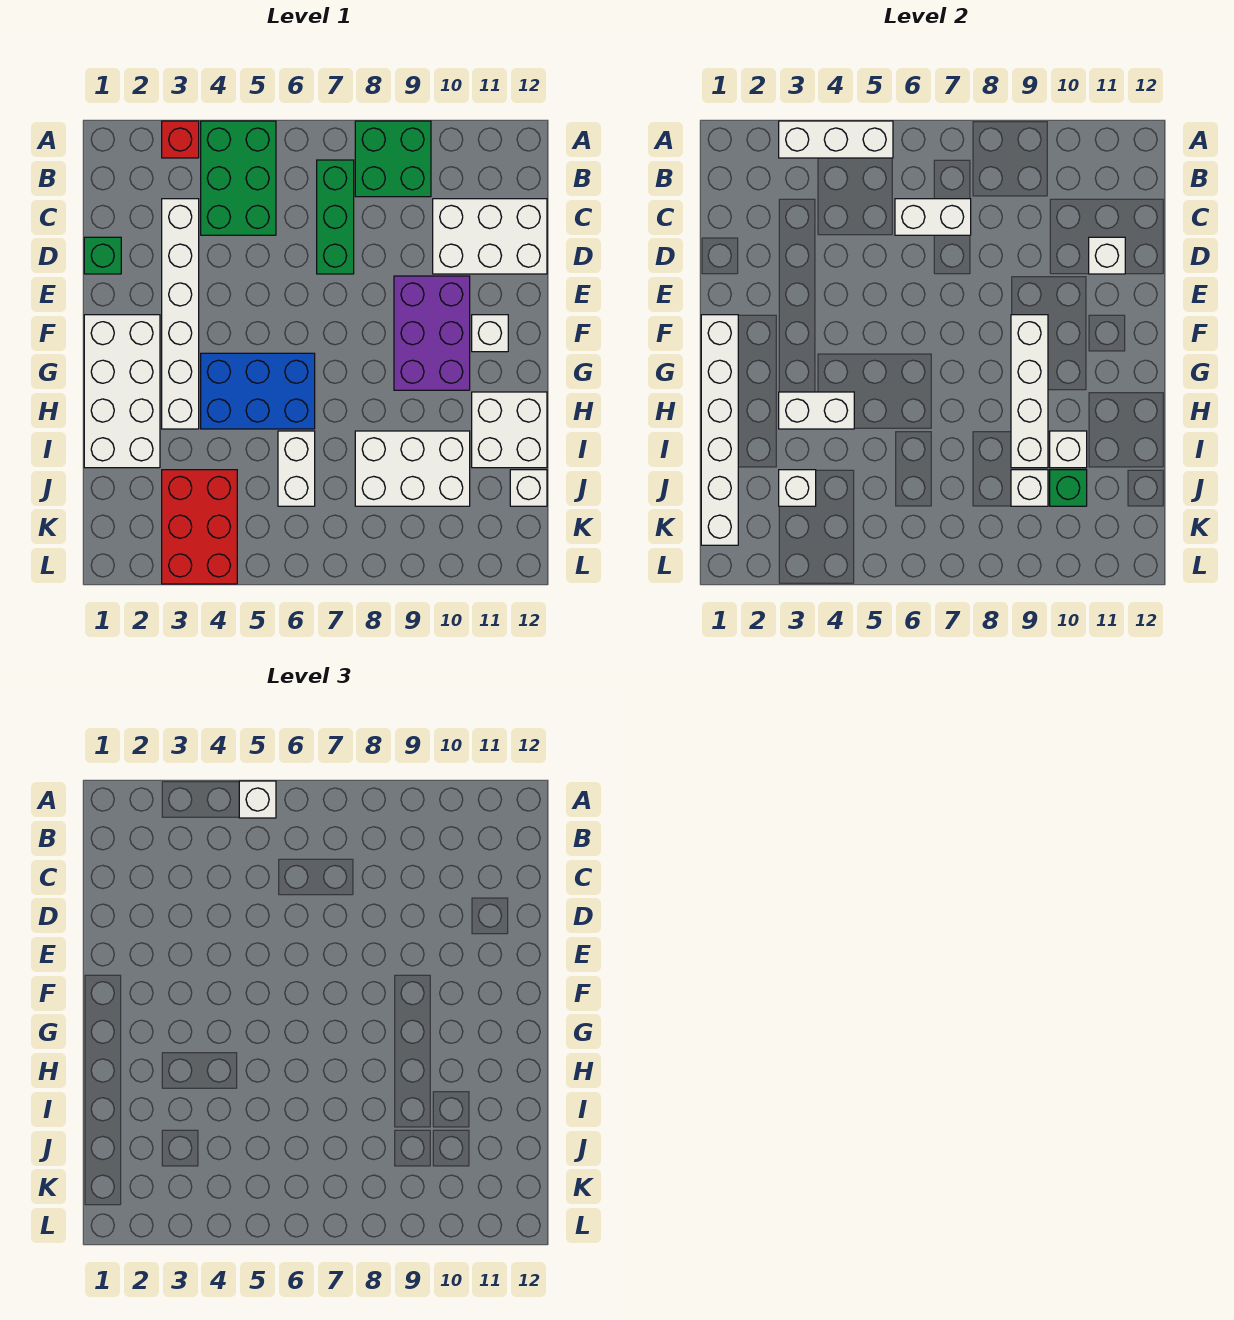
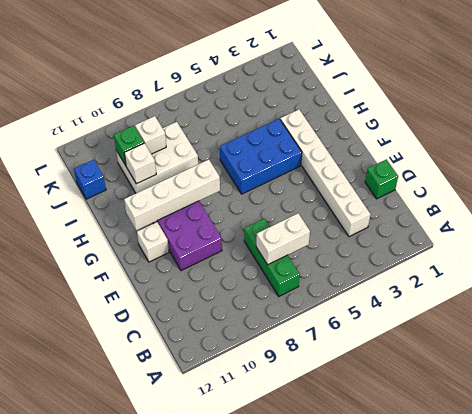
white brick G8:G11 level 2 -> white brick F9:I9 level 2
blue brick J12 level 1 -> white brick J12 level 1
none -> red brick A3 level 1
none -> green brick A4:C5 level 1
none -> green brick A8:B9 level 1

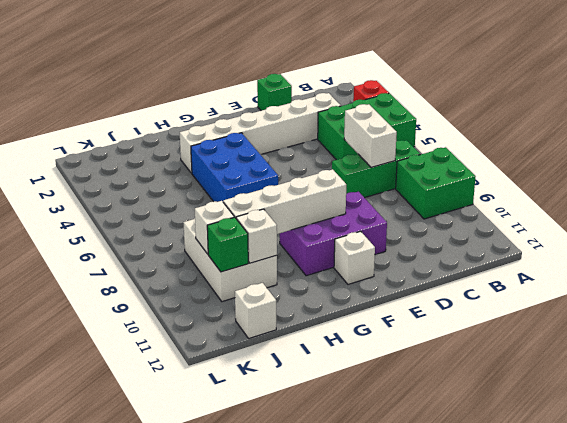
none -> white brick C10:D12 level 1
none -> white brick F1:I2 level 1
none -> white brick H11:I12 level 1

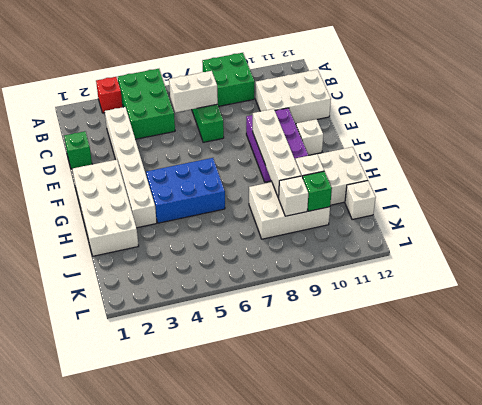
none -> white brick I6:J6 level 1
none -> red brick J3:L4 level 1
none -> white brick A3:A5 level 2

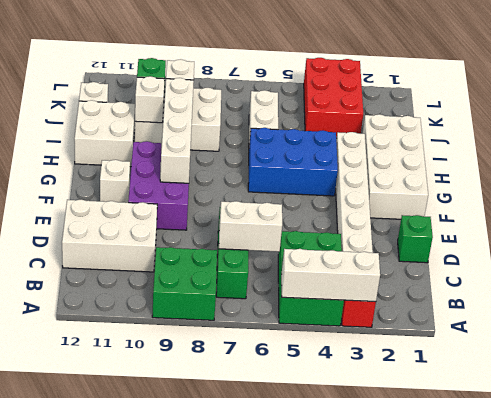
none -> white brick D11 level 2
none -> white brick F1:K1 level 2
none -> white brick H3:H4 level 2

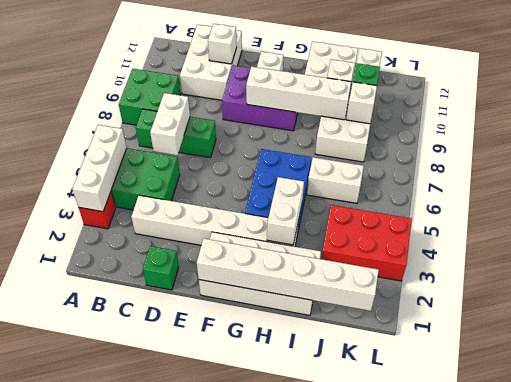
none -> white brick J3 level 2
none -> white brick A5 level 3

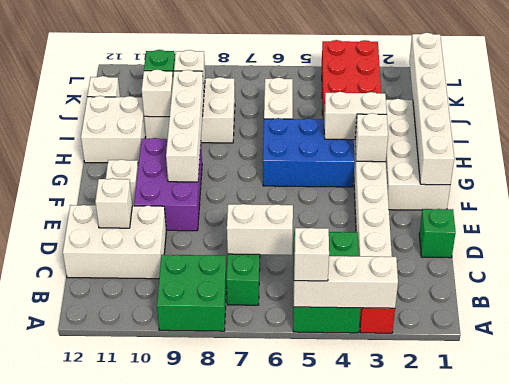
white brick G3 level 2 -> white brick J3 level 2

